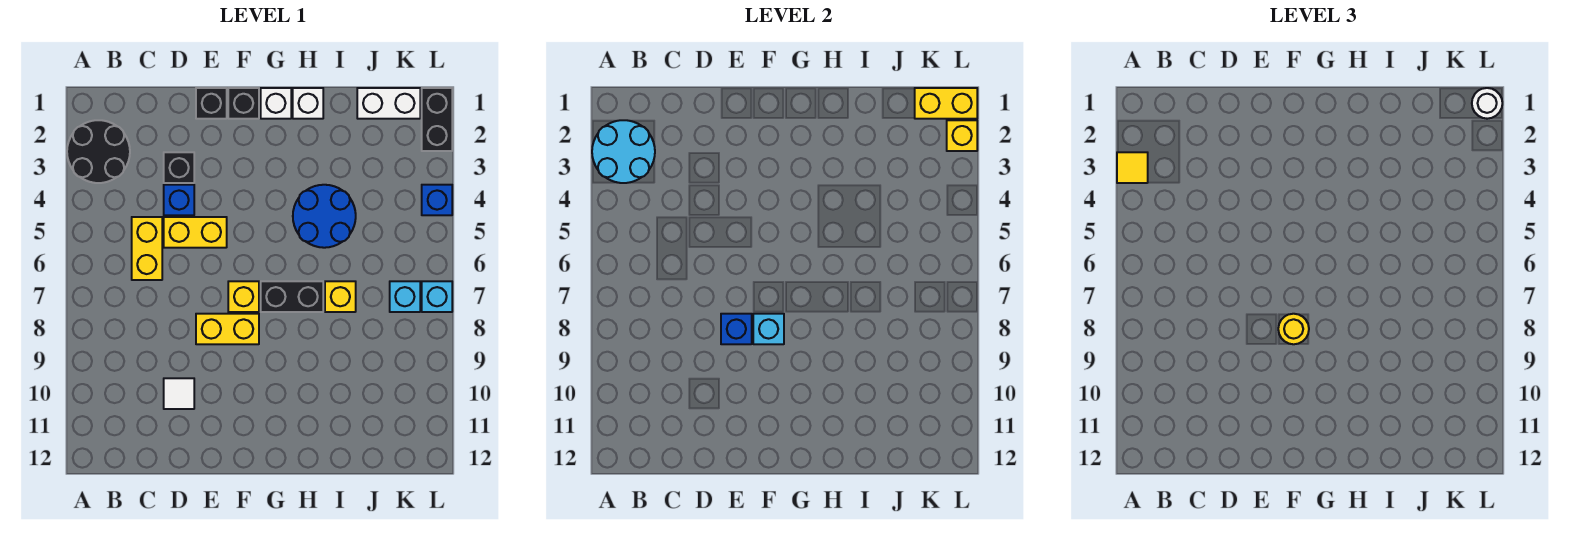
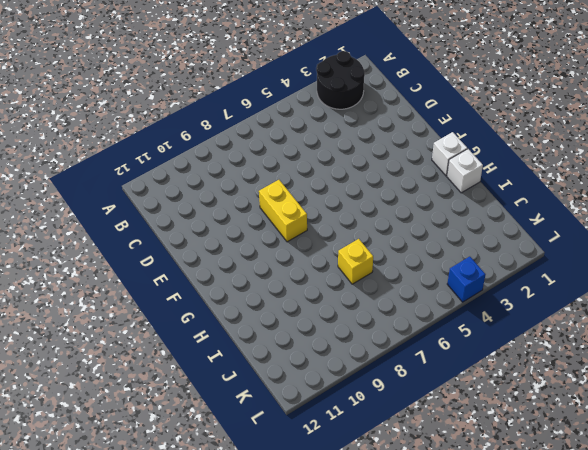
none -> yellow brick C5:C6 level 1
none -> black brick D3 level 1
none -> blue brick D4 level 1

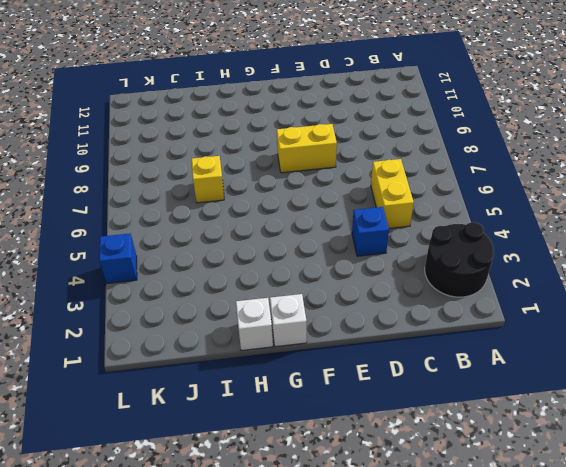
none -> black brick D3 level 1
none -> yellow brick D5:E5 level 1
none -> white tile D10 level 1

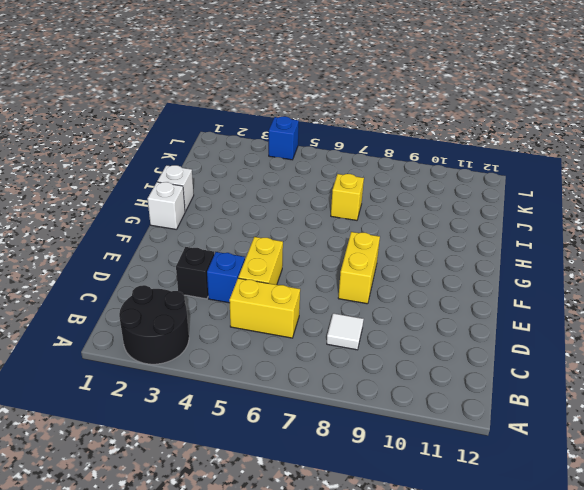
white tile C8 level 1 -> white tile D10 level 1
none -> black brick E1 level 1
none -> black brick F1 level 1
none -> yellow brick F7 level 1

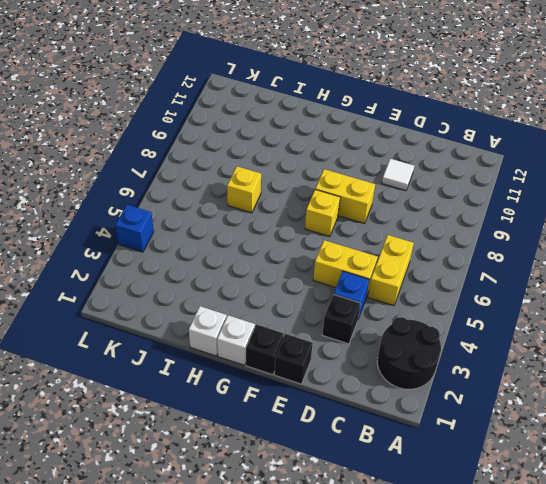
none -> black brick G7:H7 level 1
none -> blue round brick H4:I5 level 1
none -> white brick J1:K1 level 1

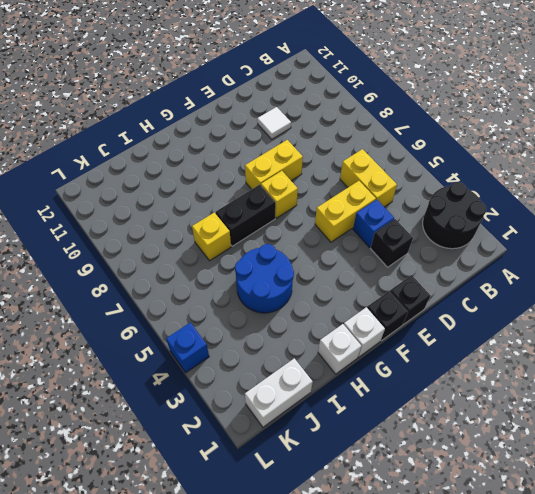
none -> cyan brick K7 level 1
none -> black brick L1:L2 level 1
none -> cyan brick L7 level 1

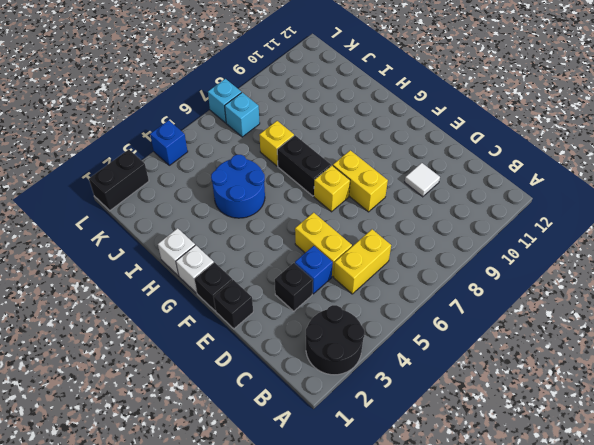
none -> white brick J1:K1 level 1
none -> cyan round brick A2:B3 level 2
none -> blue brick E8 level 2

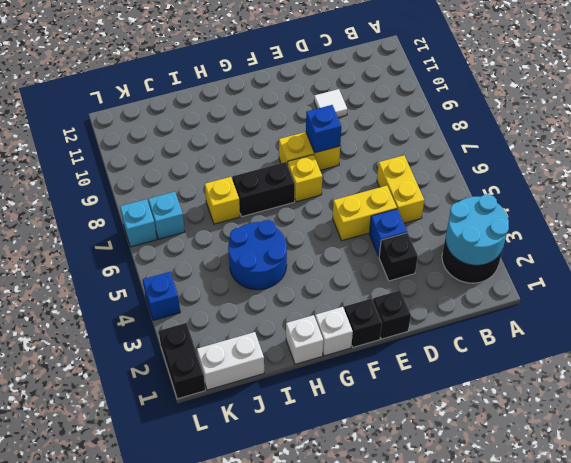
none -> cyan brick F8 level 2
none -> yellow brick K1:L1 level 2
none -> yellow brick L2 level 2

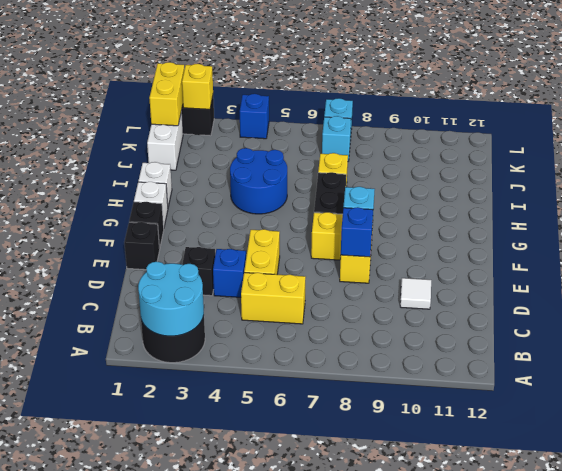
none -> yellow tile A3 level 3
none -> yellow round brick F8 level 3
none -> white round brick L1 level 3

